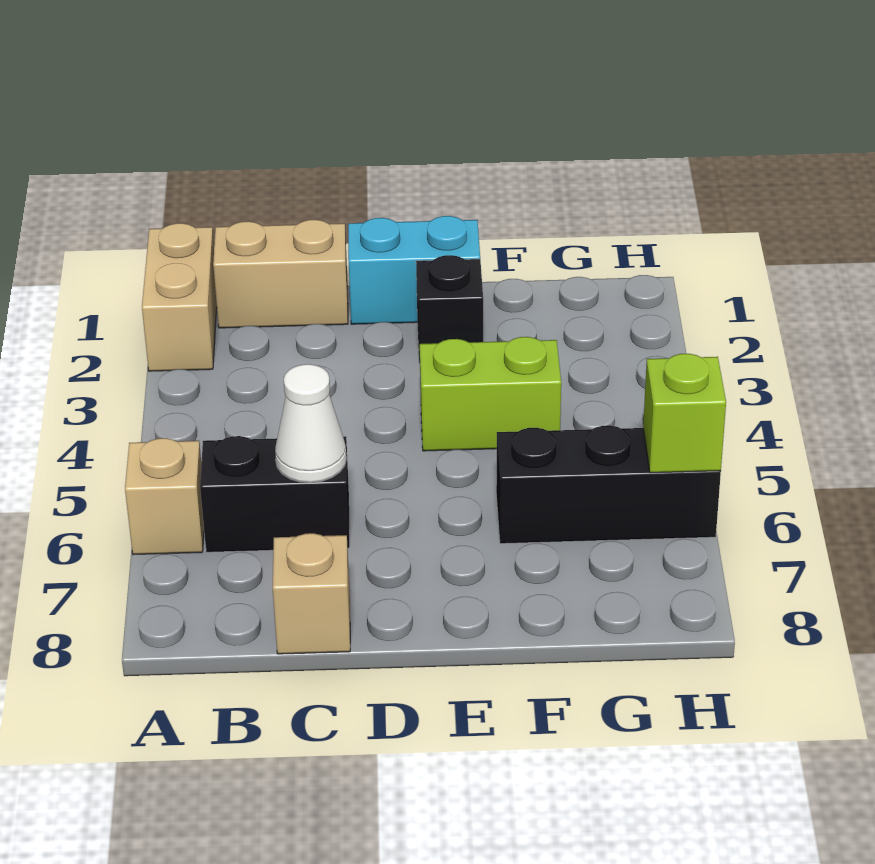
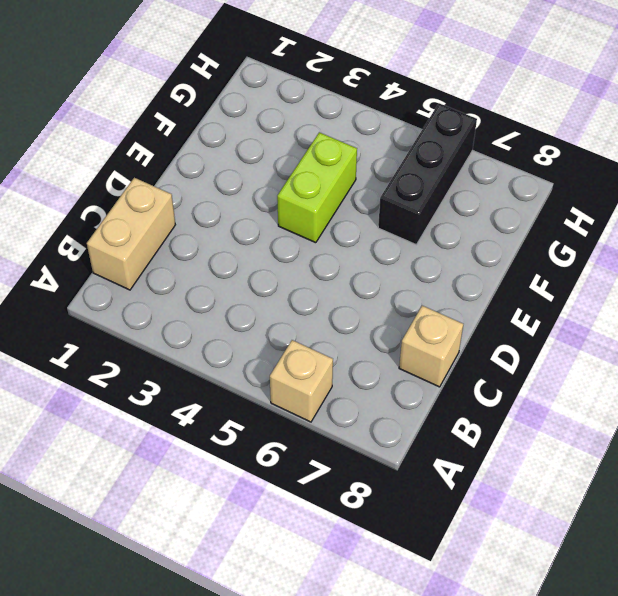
none -> tan brick A1:A2 level 1
none -> black brick B6:C6 level 1

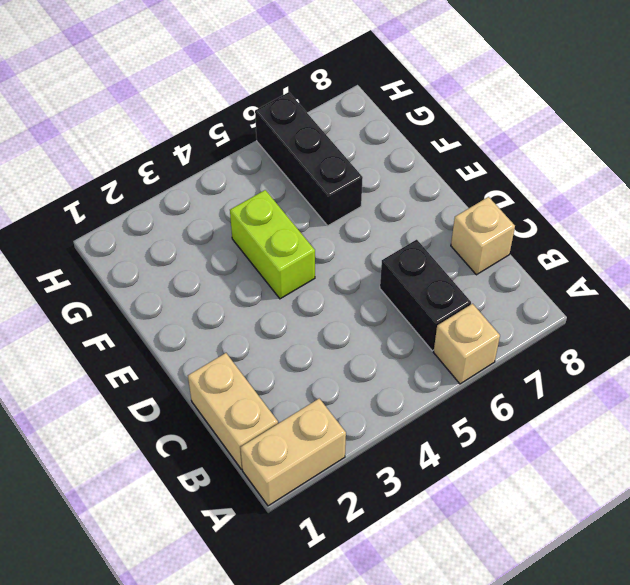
none -> cyan brick D1:E1 level 1
none -> black brick E2 level 1

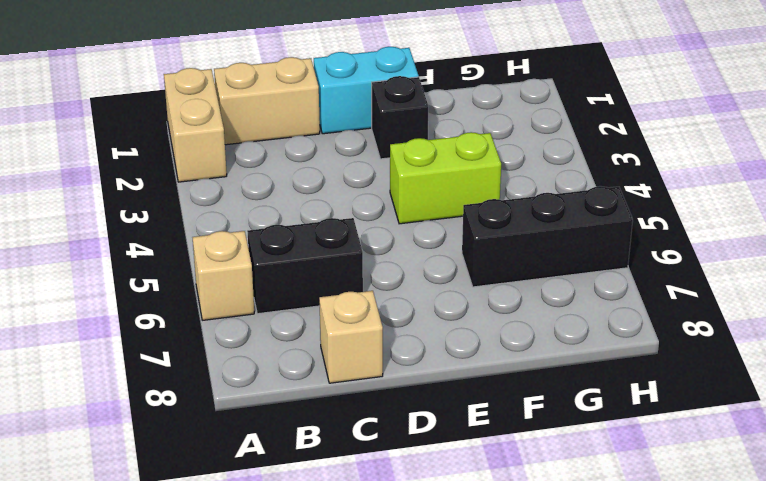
none -> white cone C6 level 2
none -> lime brick H6 level 2

